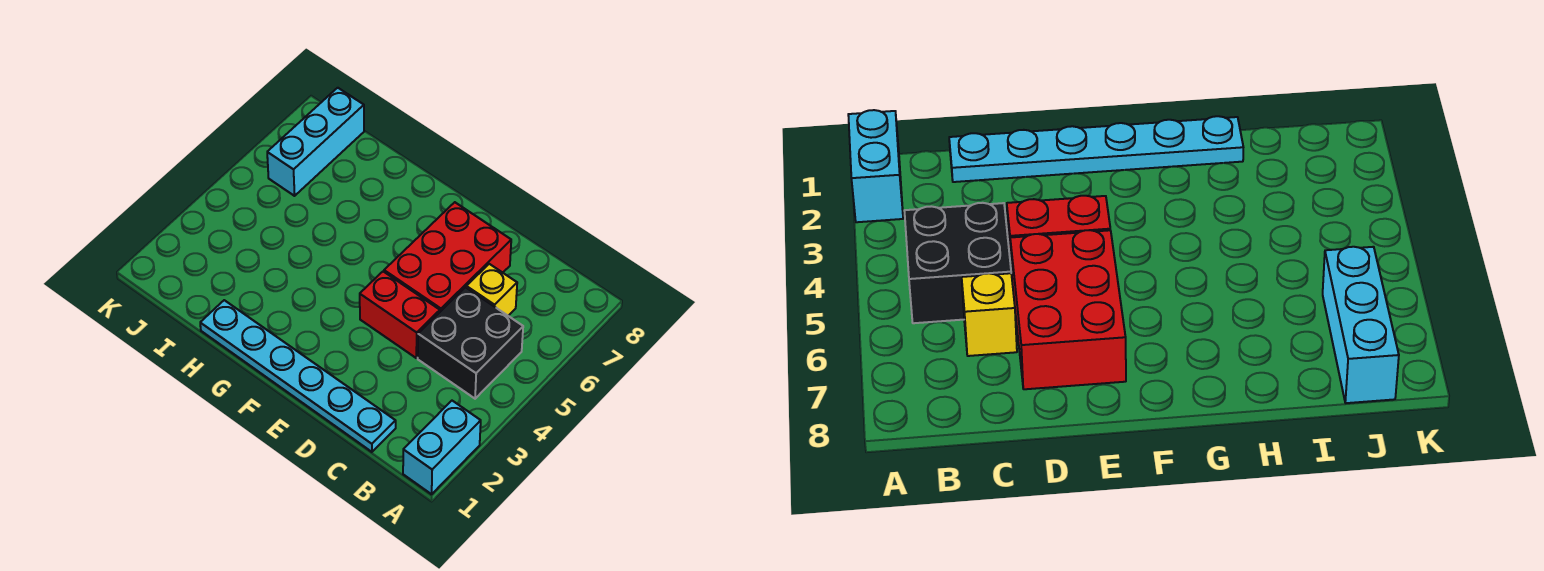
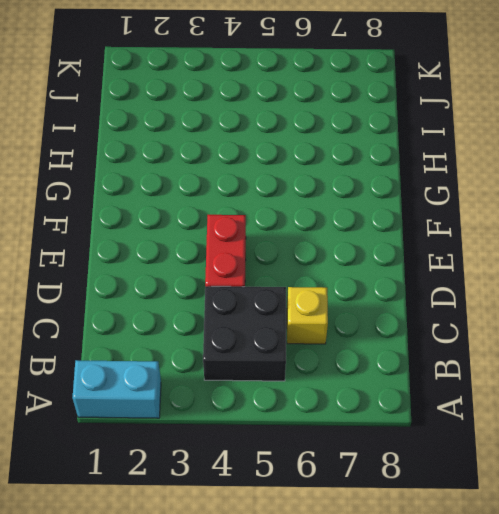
none -> cyan plate C1:H1 level 1
none -> red brick D5:E7 level 1

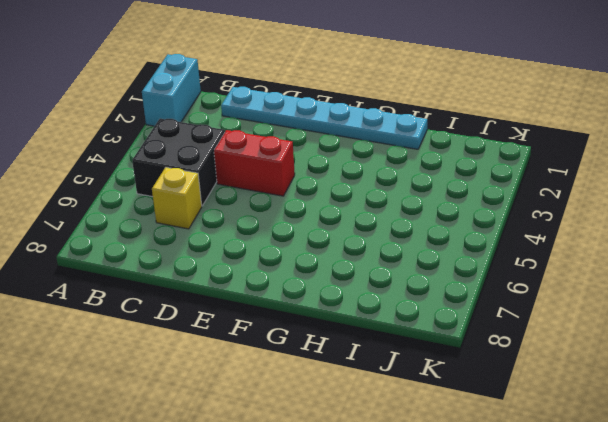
none -> red brick D5:E7 level 1
none -> cyan brick J6:J8 level 1

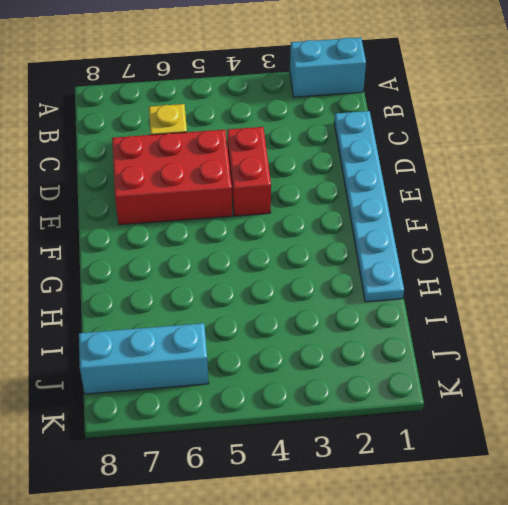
none -> black brick B4:C5 level 1

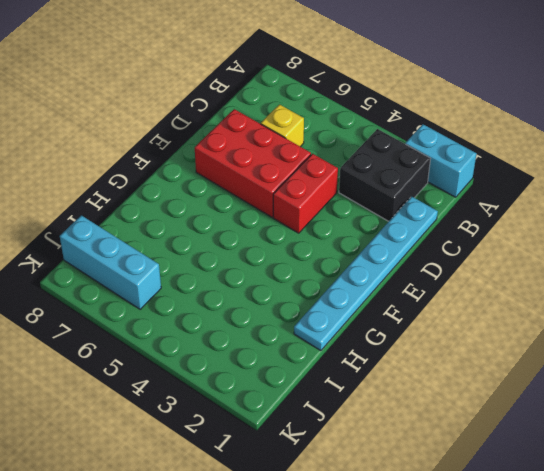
black brick B2:C3 level 1 -> black brick B4:C5 level 1

